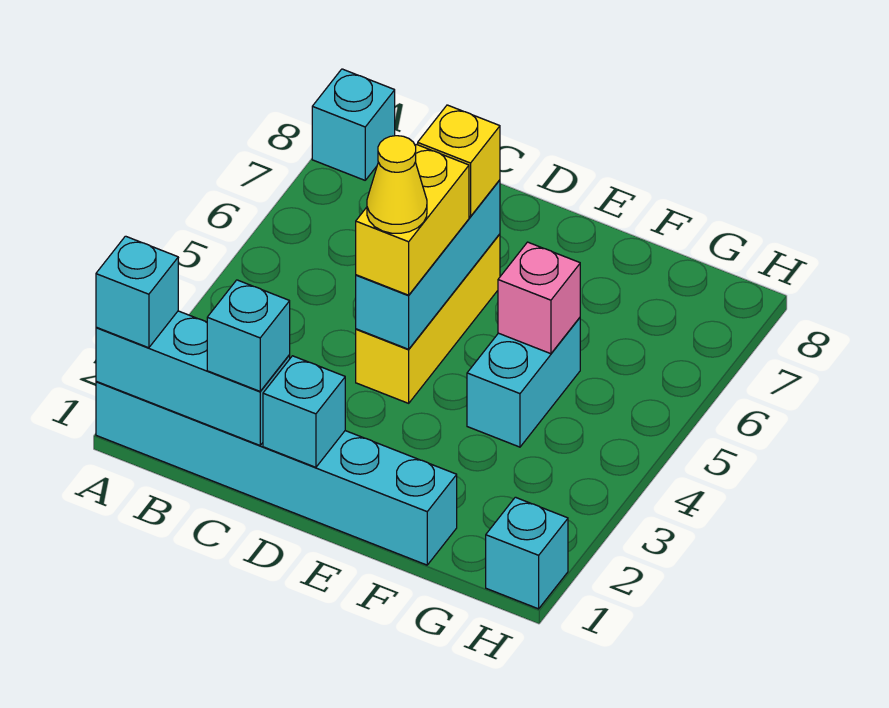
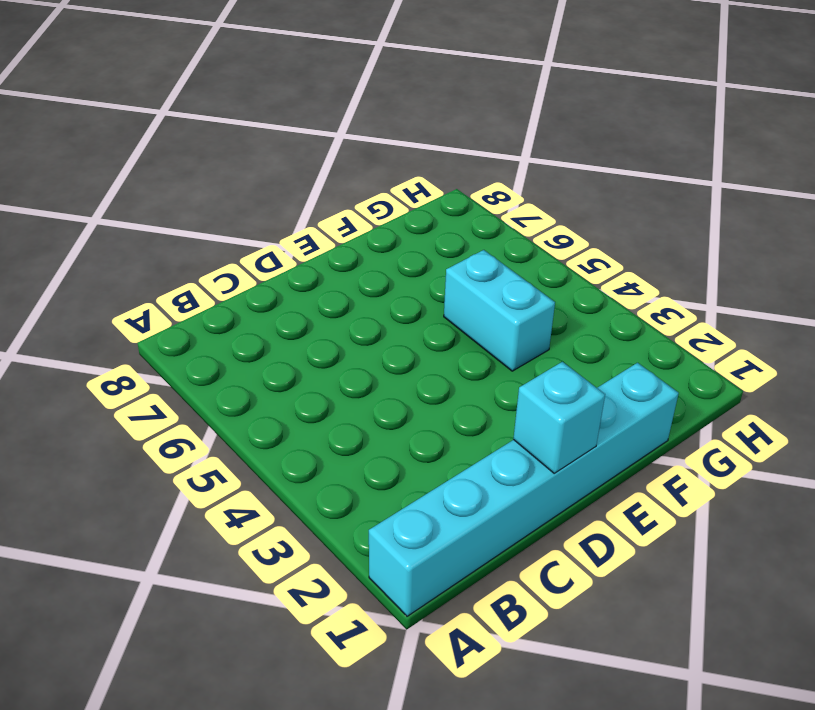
none -> cyan brick A8 level 1
none -> yellow brick D4:D6 level 1
none -> cyan brick H1 level 1

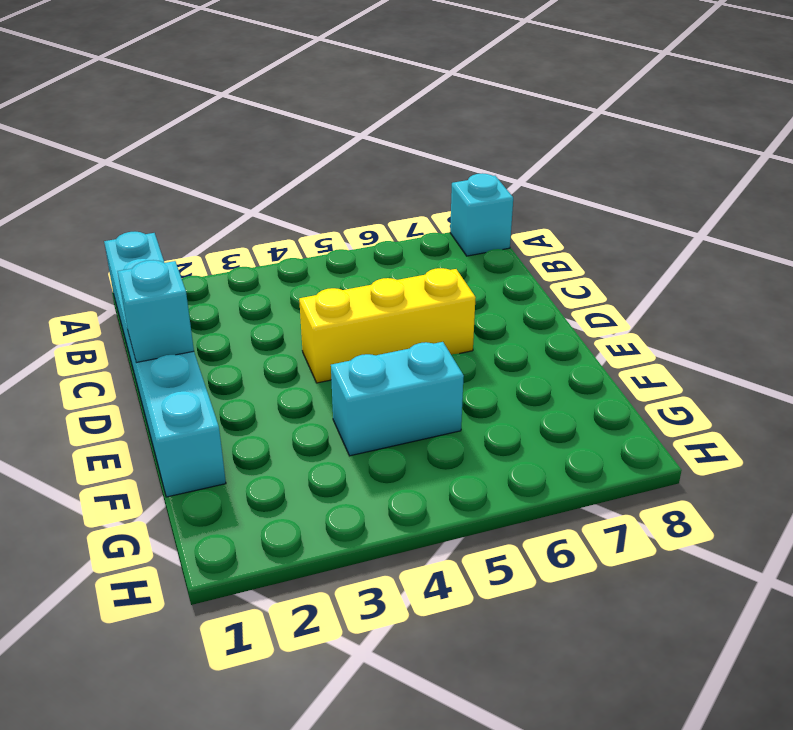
none -> cyan brick H1 level 1
none -> cyan brick A1:C1 level 2
none -> cyan brick D4:D6 level 2

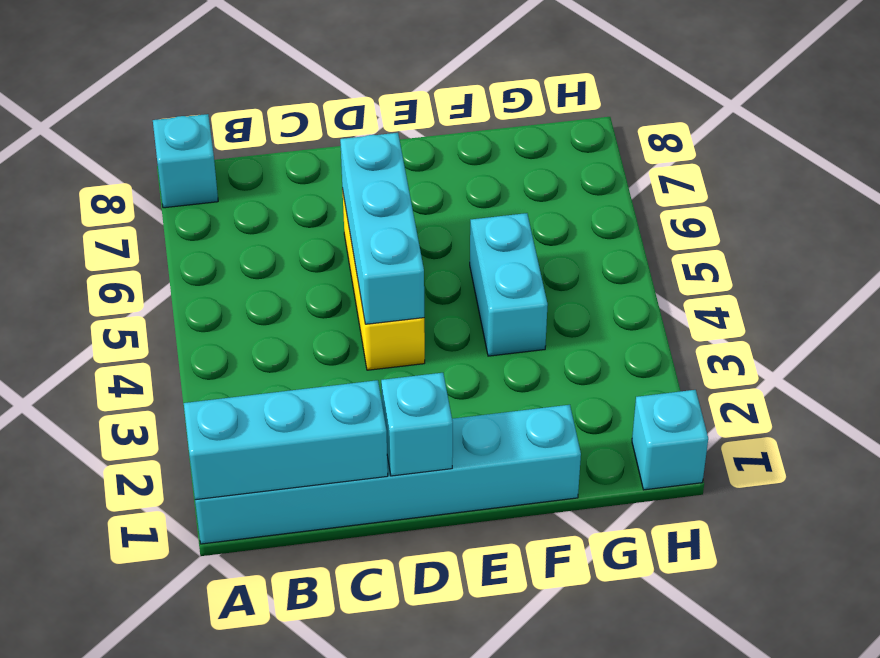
none -> pink brick F5 level 2
none -> cyan brick A1 level 3
none -> cyan brick C1 level 3

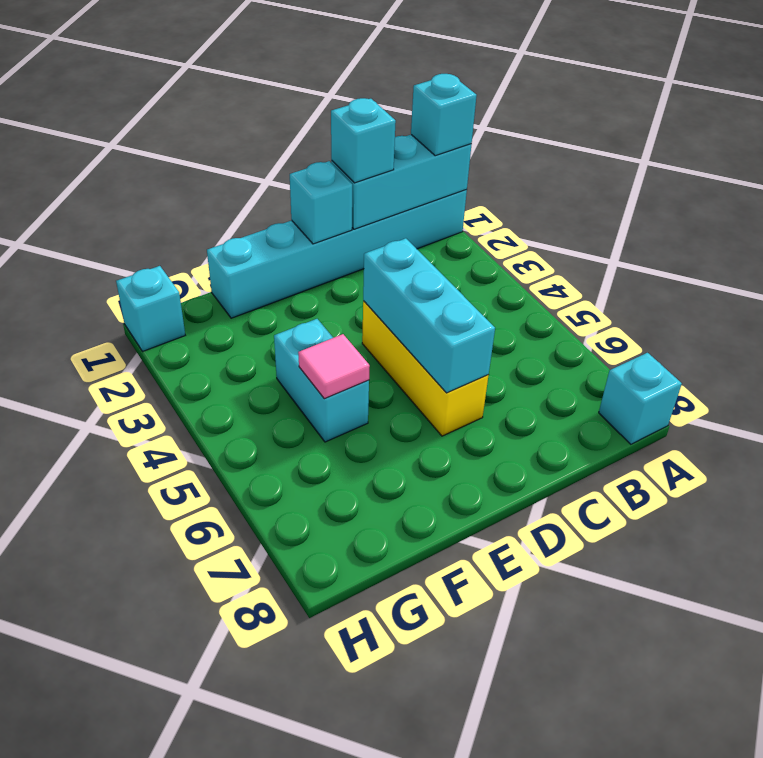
pink tile F5 level 2 -> pink brick F5 level 2
none -> yellow brick D4:D5 level 3
none -> yellow brick D6 level 3
none -> yellow cone D4 level 4

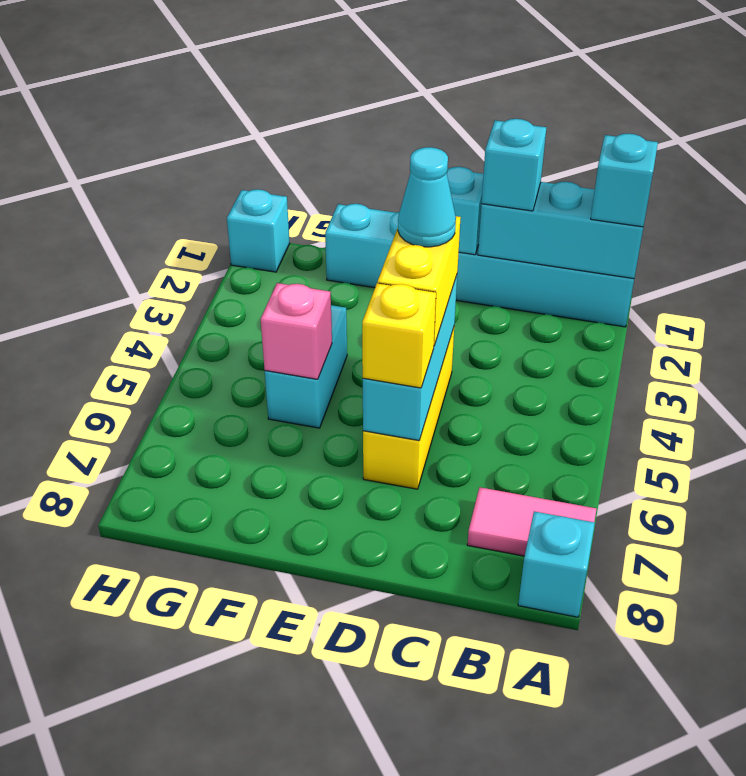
pink tile A7:B7 level 1 -> none
cyan cone D4 level 4 -> yellow cone D4 level 4

